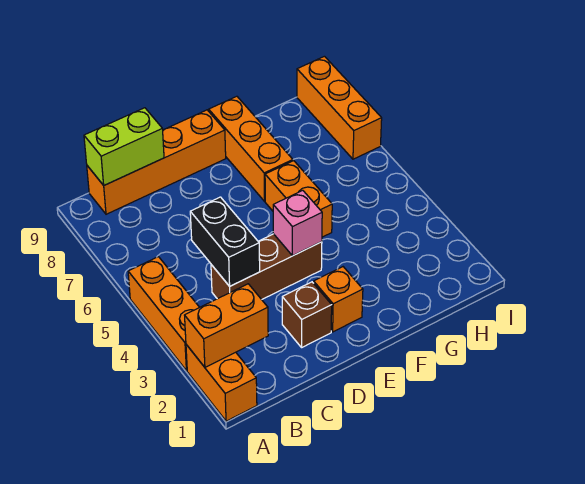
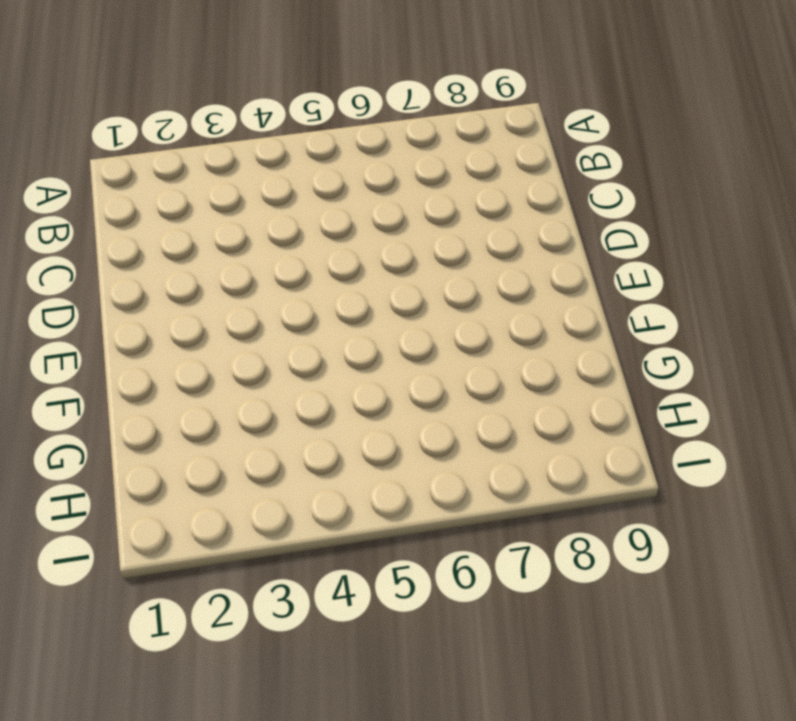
none -> orange brick A1:A2 level 1
none -> orange brick A3:A5 level 1
none -> orange brick B9:E9 level 1

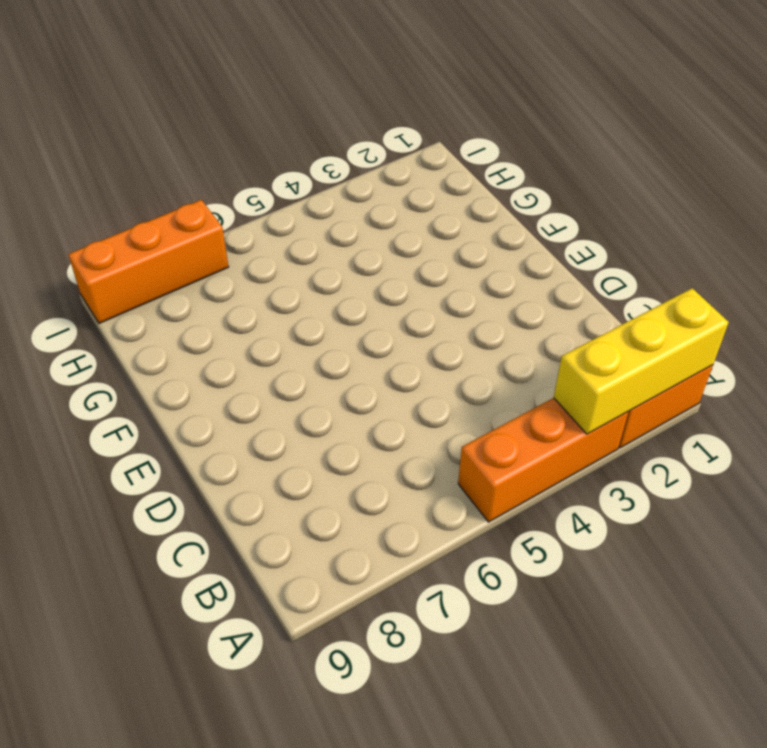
yellow brick A1:A3 level 2 -> orange brick A2:B2 level 2
none -> orange brick B9:E9 level 1
none -> brown brick C4:E4 level 1
none -> brown brick D2 level 1

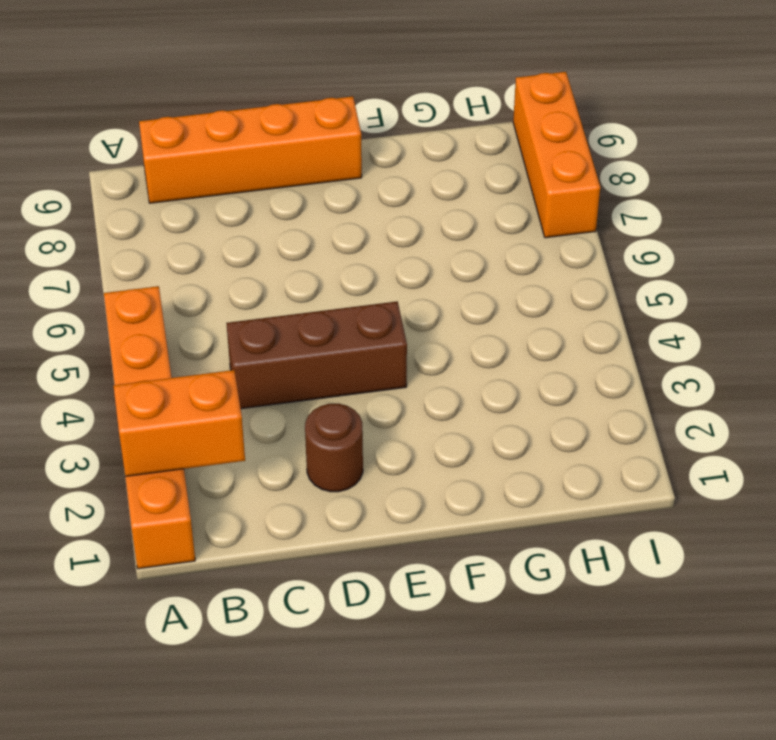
brown round brick D2 level 1 -> brown brick D2 level 1
none -> orange brick E2 level 1
none -> orange brick F5:F6 level 1
none -> orange brick F7:F9 level 1

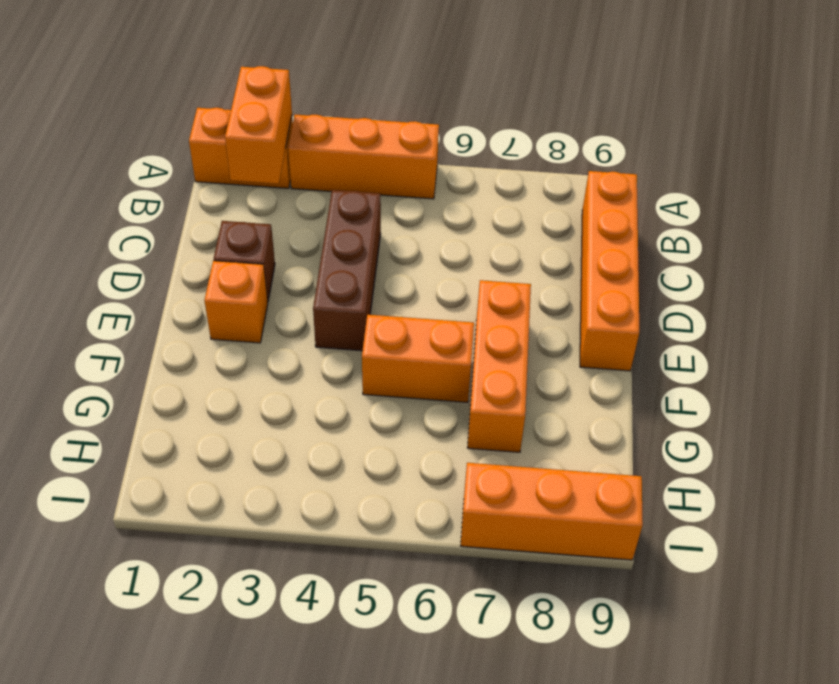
orange brick E7:G7 level 1 -> orange brick F7:F9 level 1
none -> lime brick B9:C9 level 2
none -> black brick C4:C5 level 2
none -> pink brick E4 level 2

